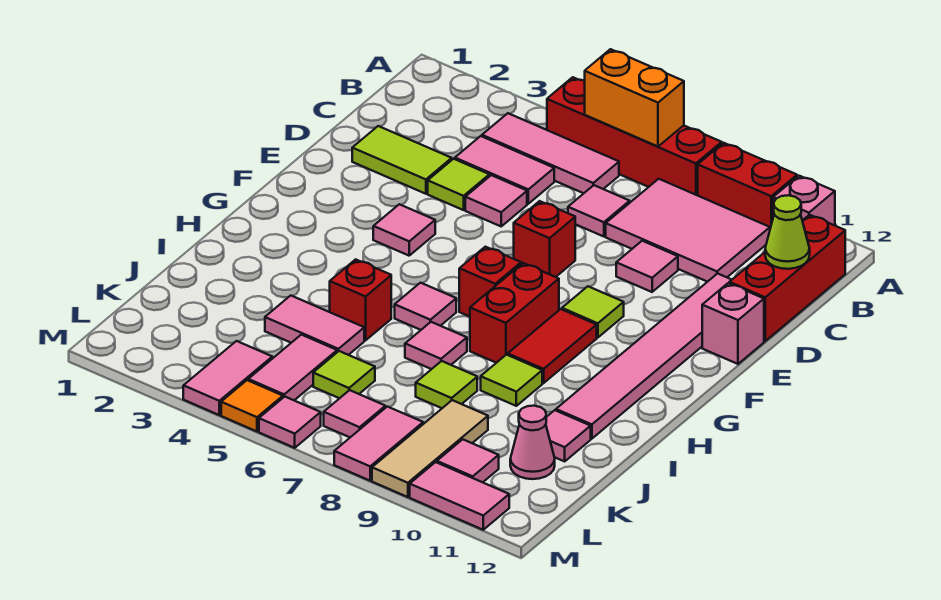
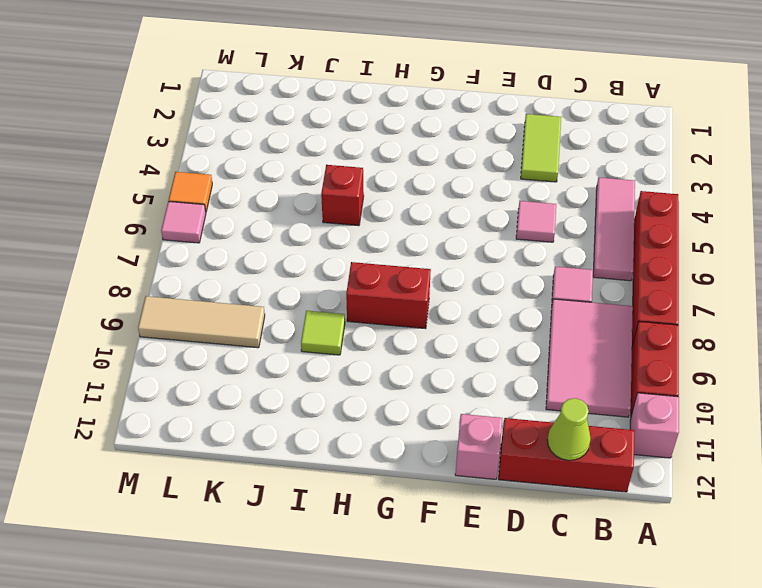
none -> pink tile C4:C5 level 1
none -> lime tile D4 level 1
none -> pink tile D9 level 1
none -> pink tile D11:I11 level 1

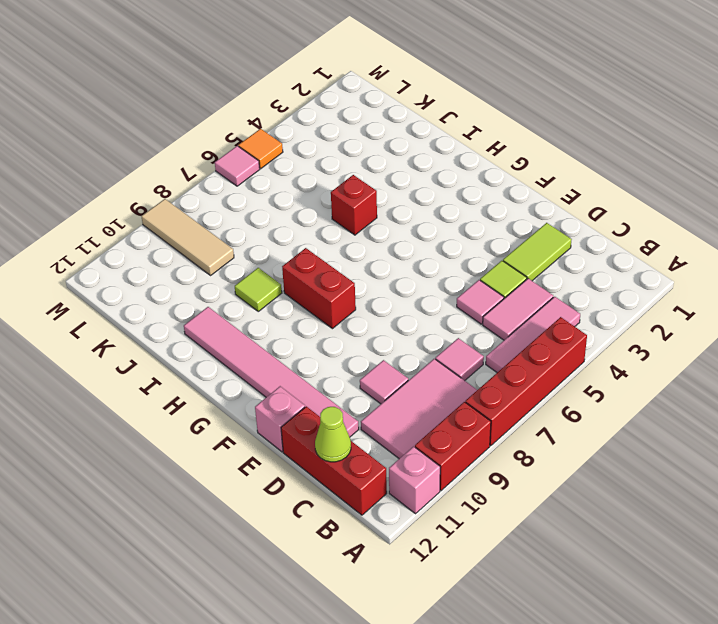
none -> red brick E7 level 1
none -> pink tile F4 level 1
none -> lime tile F9 level 1
none -> red brick G7 level 1

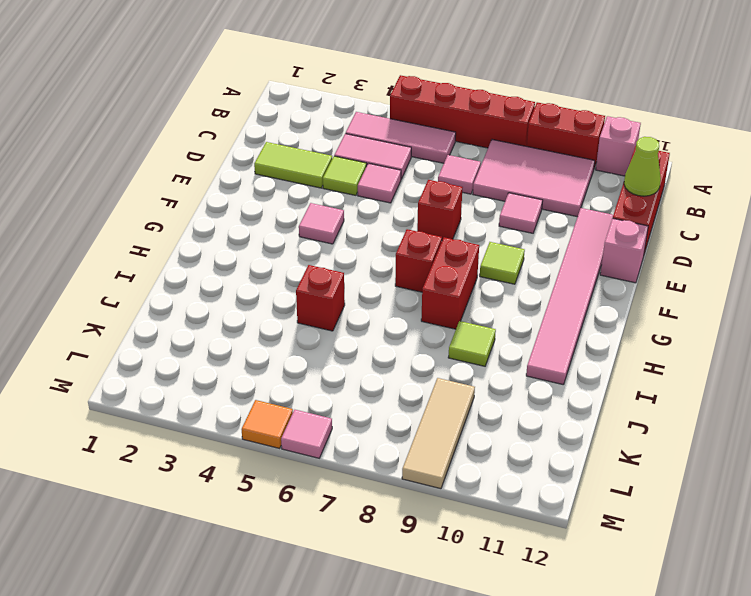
none -> red tile G9:H9 level 1
none -> pink tile H6 level 1
none -> pink tile I7 level 1
none -> pink tile J4:J5 level 1

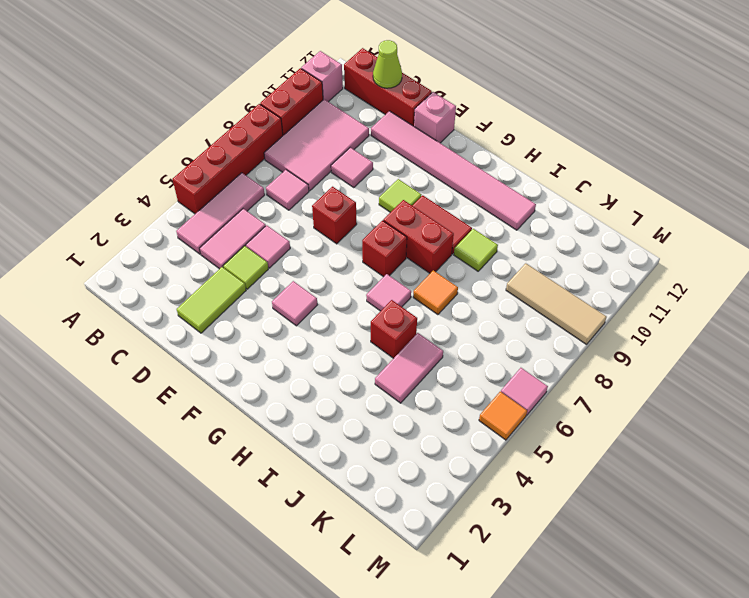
orange tile I7 level 1 -> pink tile I7 level 1
none -> lime tile J8 level 1
none -> pink tile J11 level 1
none -> pink tile K5:L5 level 1
none -> lime tile K6 level 1

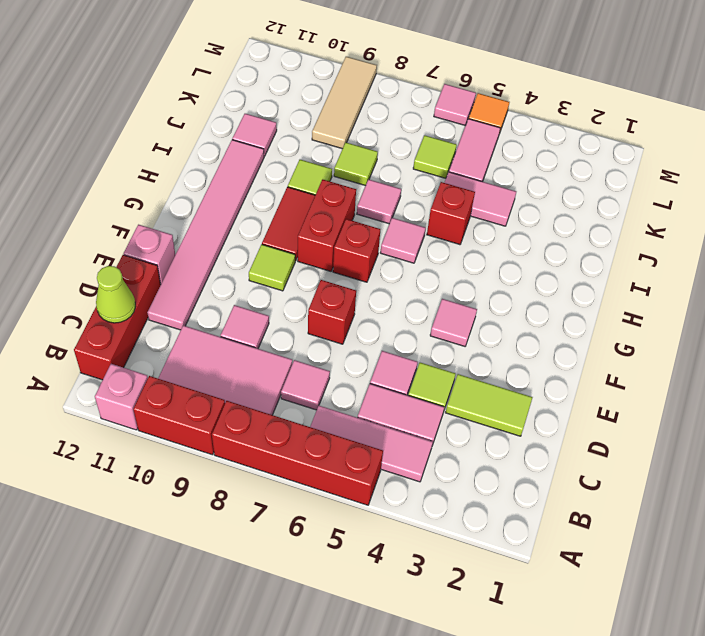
none -> pink cone K11 level 1
none -> pink tile L4:M4 level 1
none -> pink tile L7 level 1
none -> pink tile L8:M8 level 1

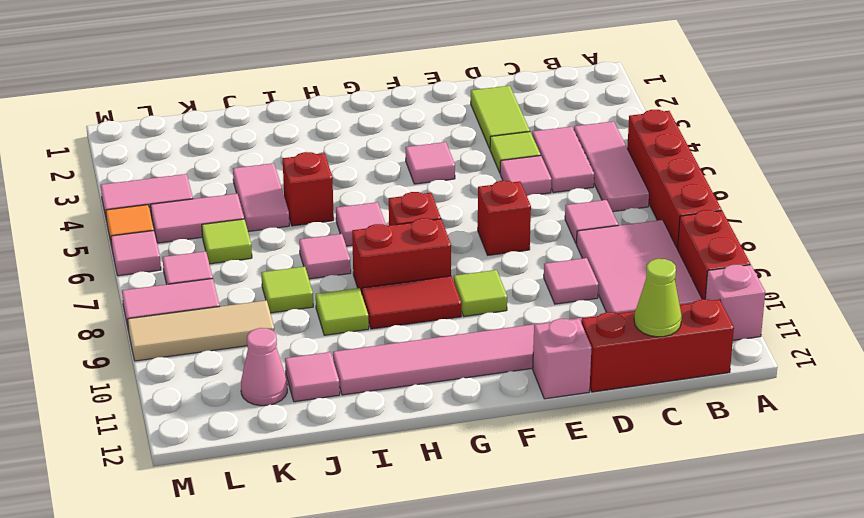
none -> pink tile L10 level 1
none -> pink tile M10:M11 level 1
none -> orange brick A6:A7 level 2

